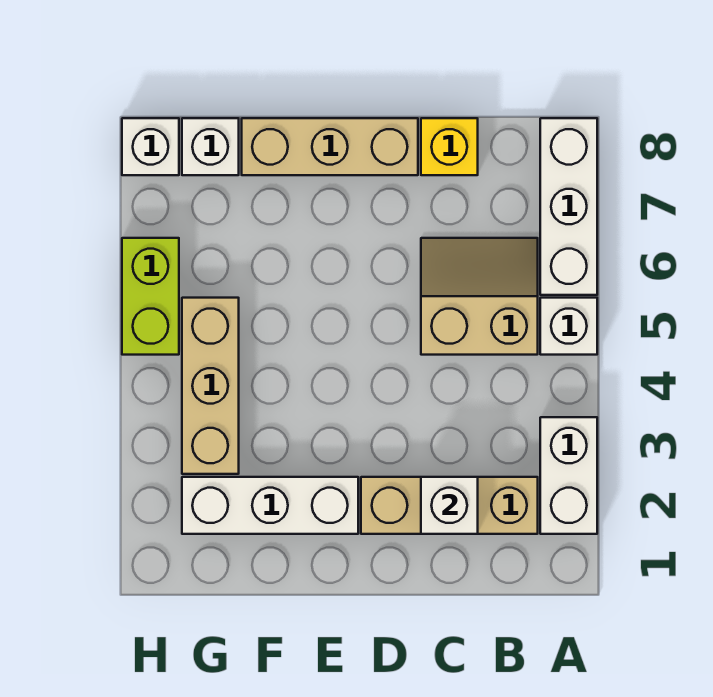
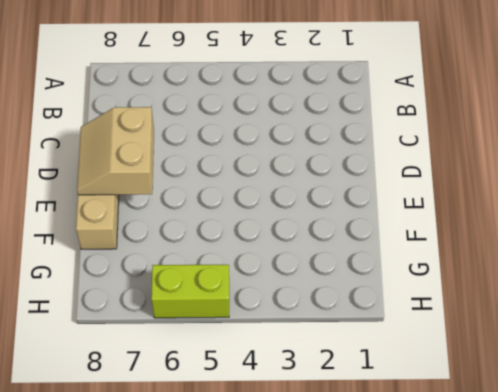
tan slope D7:E8 level 2 top 7 -> tan slope B5:C6 level 1 top 5
none -> white brick A2:A3 level 1
none -> white brick A5 level 1
none -> white brick A6:A8 level 1

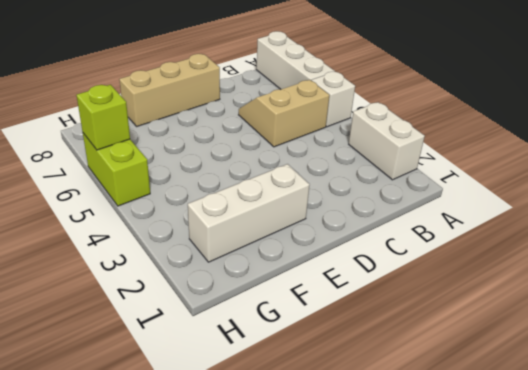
lime brick H6 level 2 -> none
none -> tan brick B2:D2 level 1
none -> yellow brick C8 level 1
none -> tan brick G3:G5 level 1

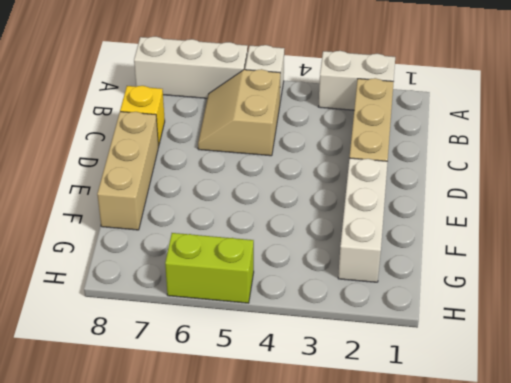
none -> tan brick G3:G5 level 1
none -> white brick G8 level 1
none -> white brick H8 level 1

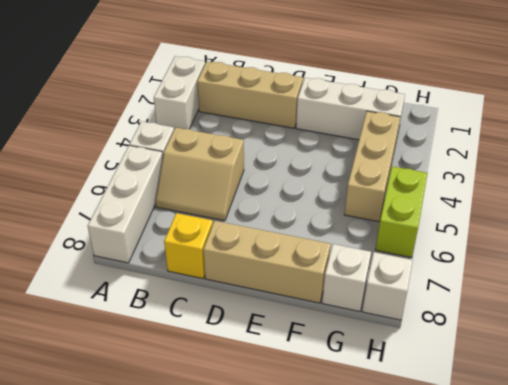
none -> white brick C2 level 2

